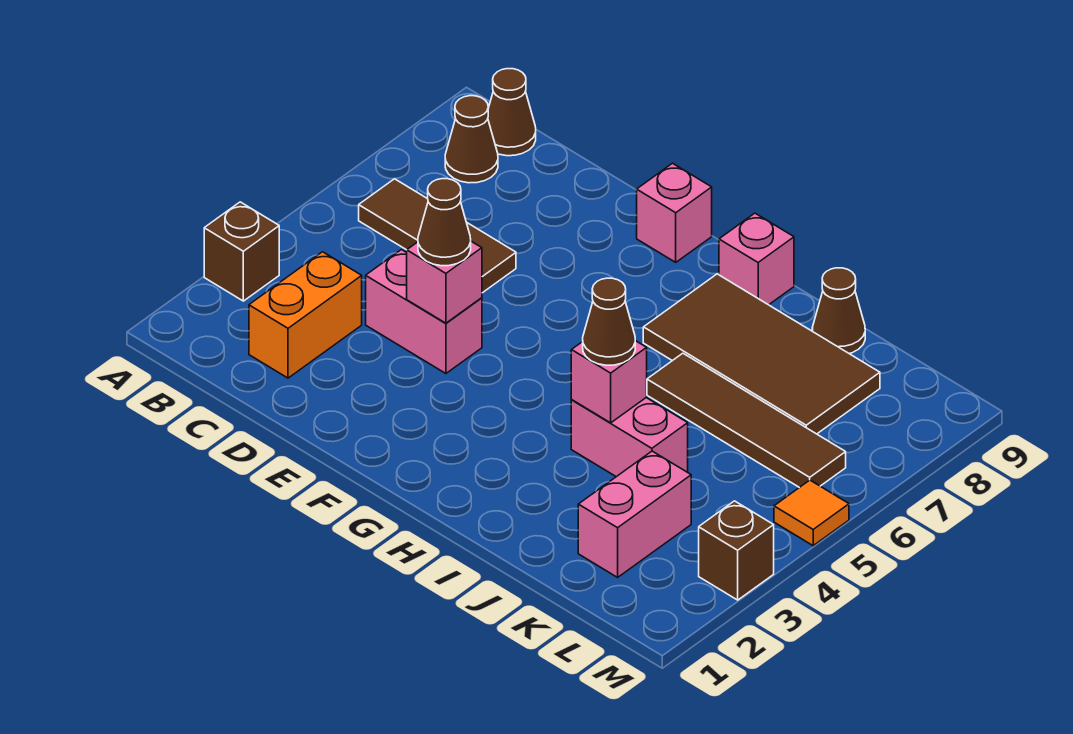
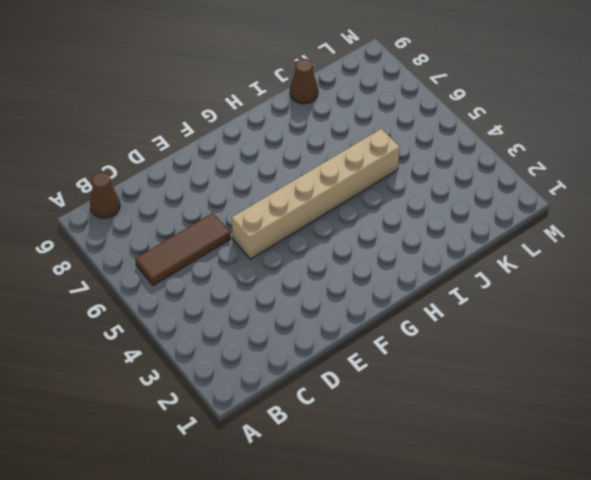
tan brick E5:J5 level 1 -> none
none -> brown brick A3 level 1
none -> brown cone B8 level 1
none -> orange brick C2:C3 level 1

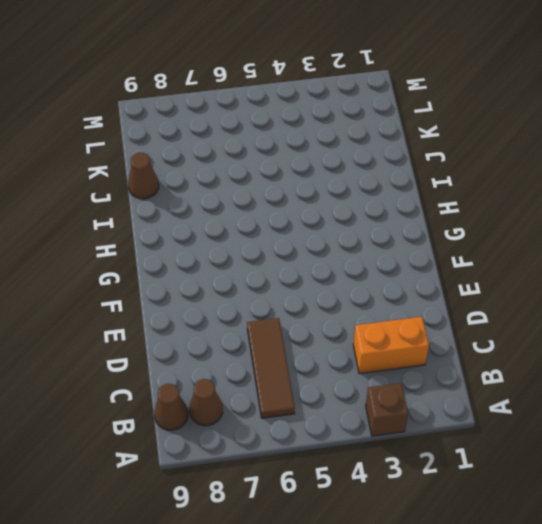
none -> pink brick D4:E4 level 1
none -> pink brick F9 level 1
none -> brown tile H7:K8 level 1

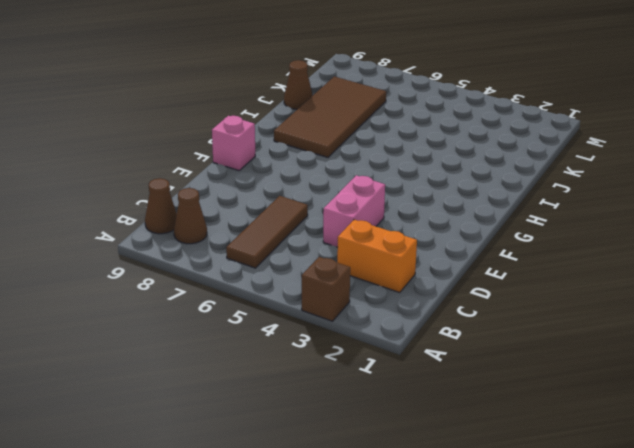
none -> pink brick H9 level 1
none -> pink brick I4:J4 level 1
none -> brown tile I6:L6 level 1

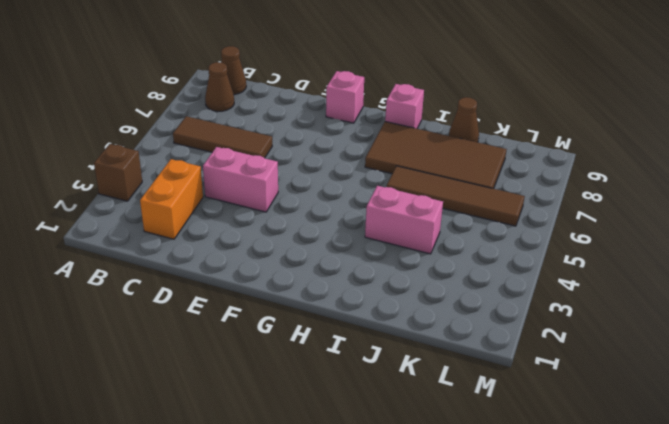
none -> pink brick K2:K3 level 1
none -> brown brick M3 level 1
none -> orange tile M5 level 1

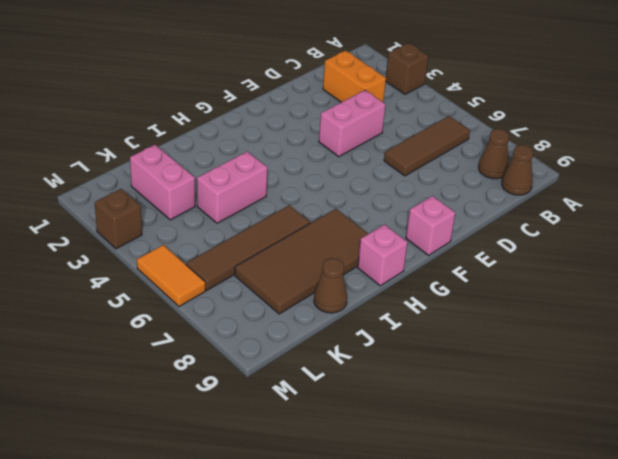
orange tile M5:M6 level 1 -> orange tile M5 level 1
none -> pink brick E4 level 2
none -> pink brick I4 level 2
none -> brown cone E4 level 3

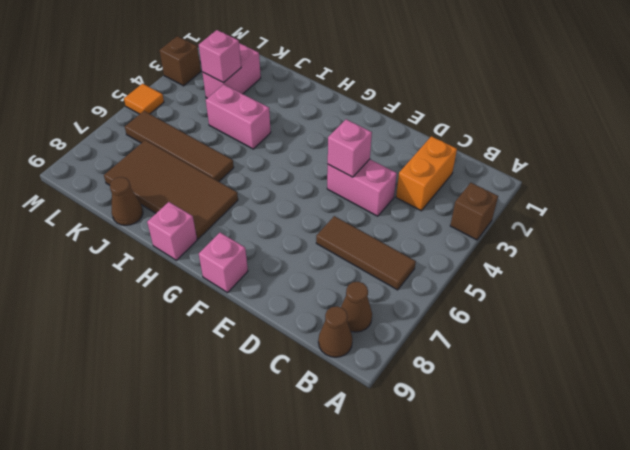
pink brick K3 level 2 -> pink brick I4 level 2
none -> brown cone E4 level 3
none -> brown cone I4 level 3

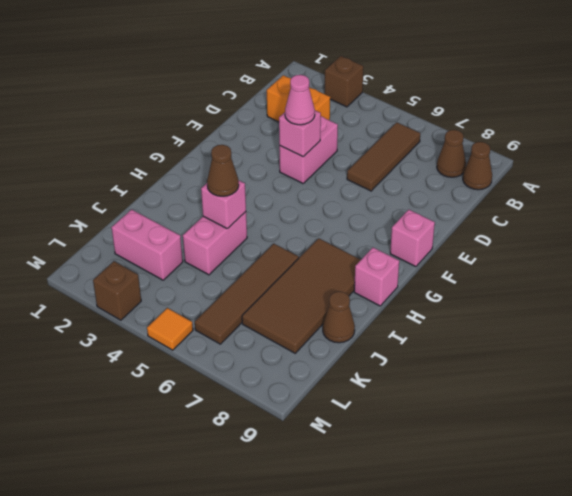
pink cone E4 level 3 -> brown cone E4 level 3

